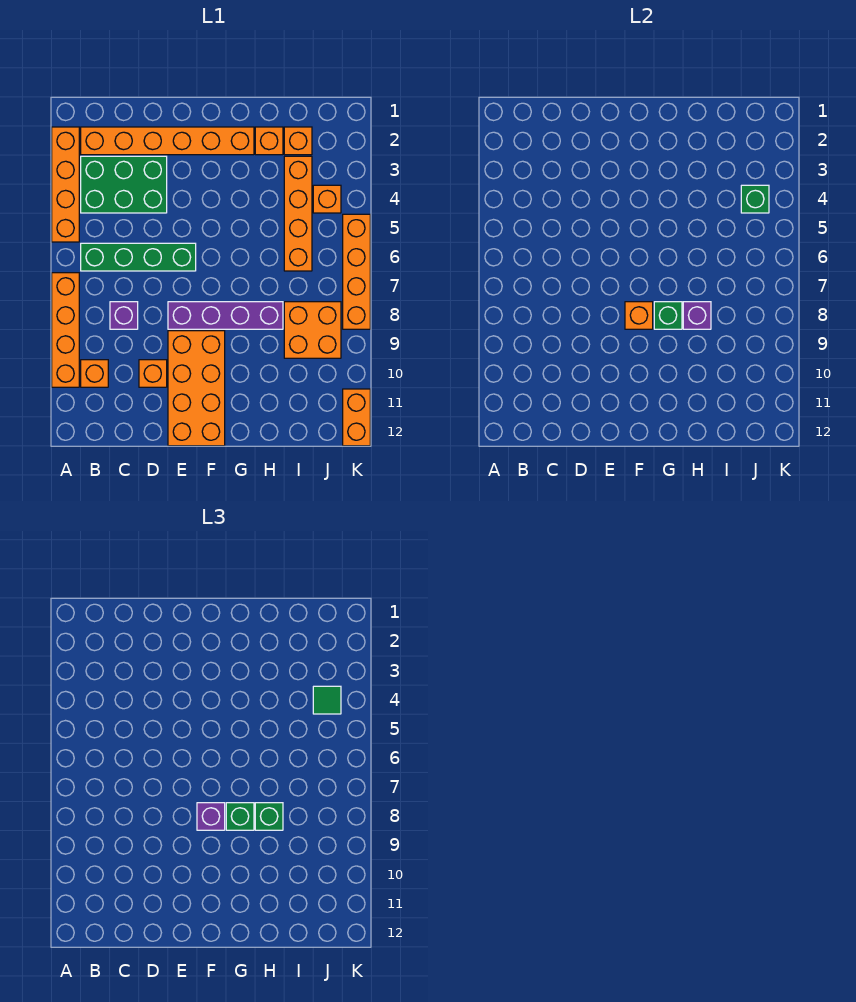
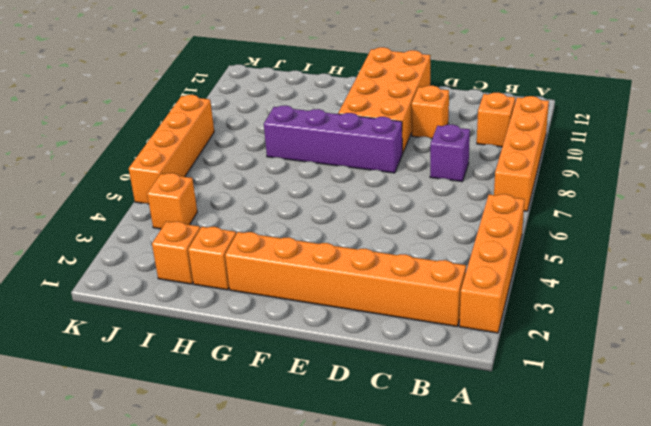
none -> green brick B3:D4 level 1
none -> green brick B6:E6 level 1
none -> orange brick I3:I6 level 1

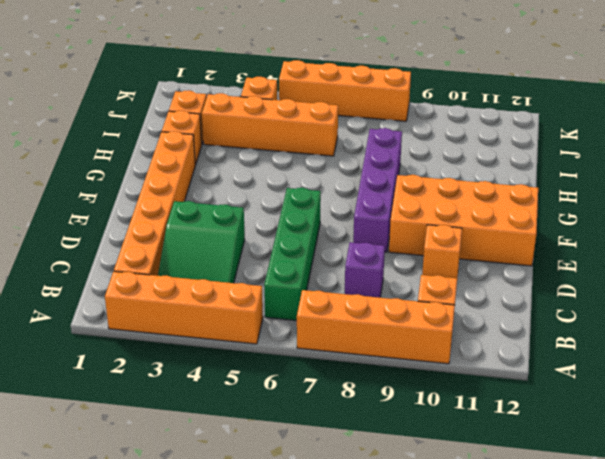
green slope B3:D4 level 1 top D -> green brick B3:D4 level 1
none -> orange brick I8:J9 level 1
none -> orange brick K11:K12 level 1
none -> orange brick F8 level 2

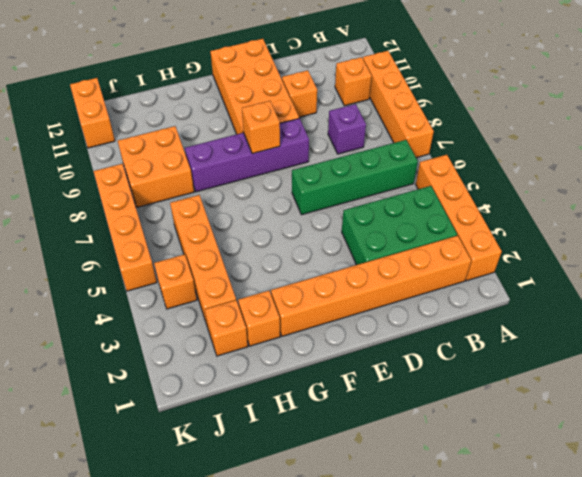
none -> green brick G8 level 2
none -> purple brick H8 level 2
none -> green brick J4 level 2

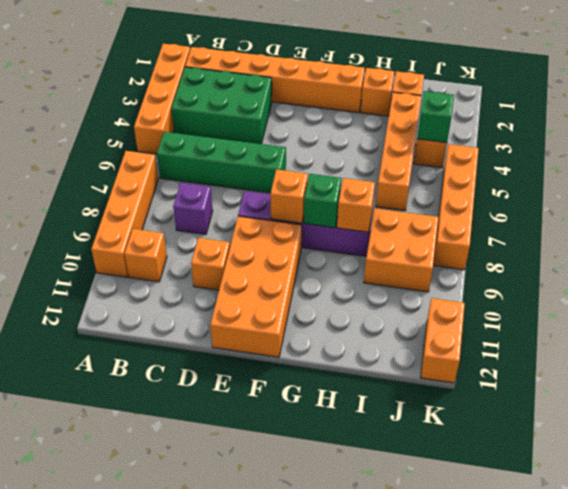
orange brick H8 level 2 -> purple brick H8 level 2
none -> purple brick F8 level 3
none -> green brick G8 level 3
none -> green brick H8 level 3

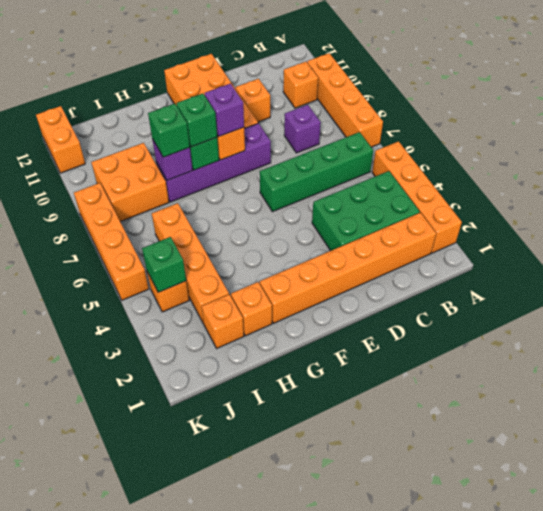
none -> green tile J4 level 3

